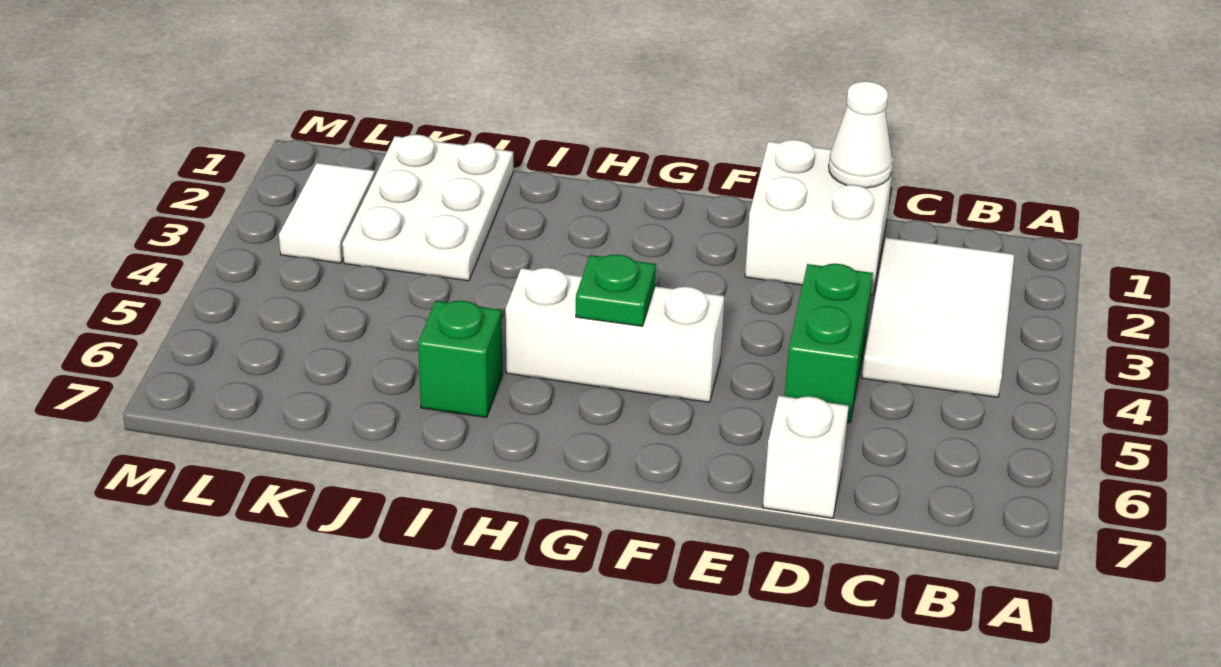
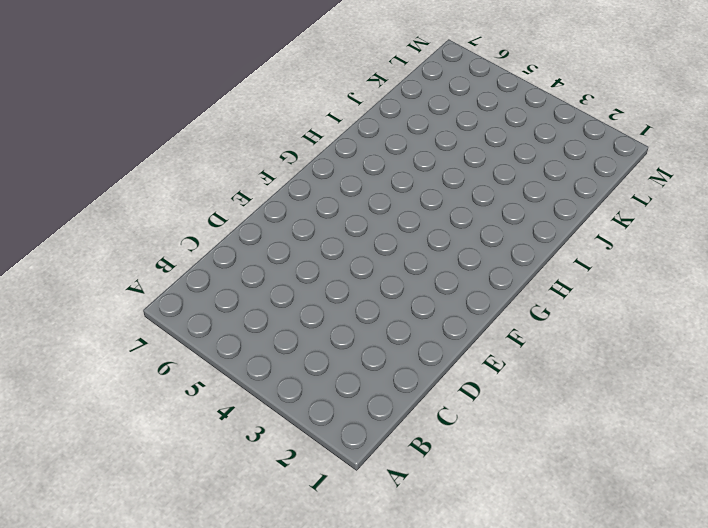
none -> white tile B2:C4 level 1
none -> white brick D1:E2 level 1

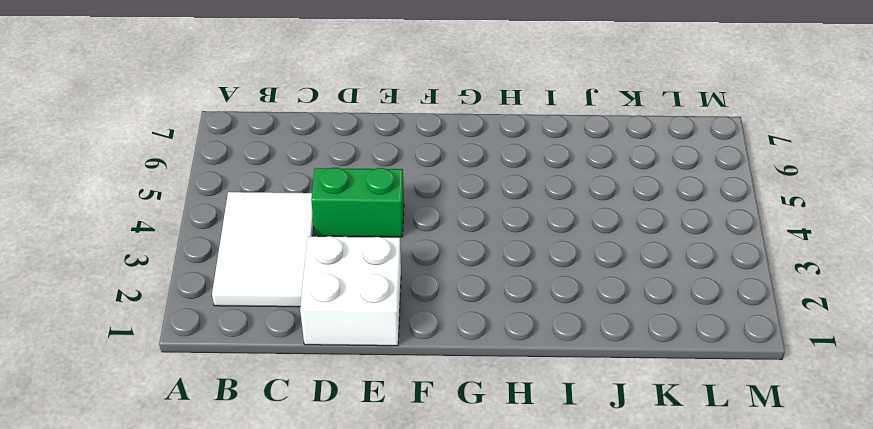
green brick D4:E4 level 1 -> green brick D4:D5 level 1
none -> white brick D7 level 1
none -> white brick F5:H5 level 1

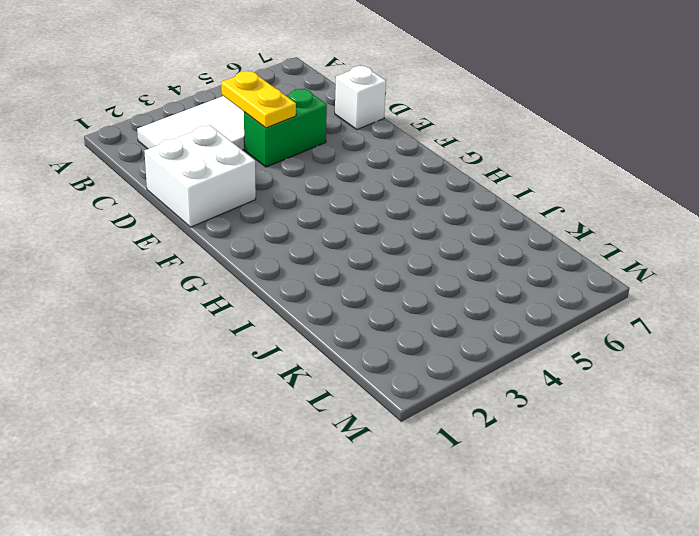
yellow plate C4:D4 level 2 -> none
none -> white brick F5:H5 level 1
none -> green brick I6 level 1

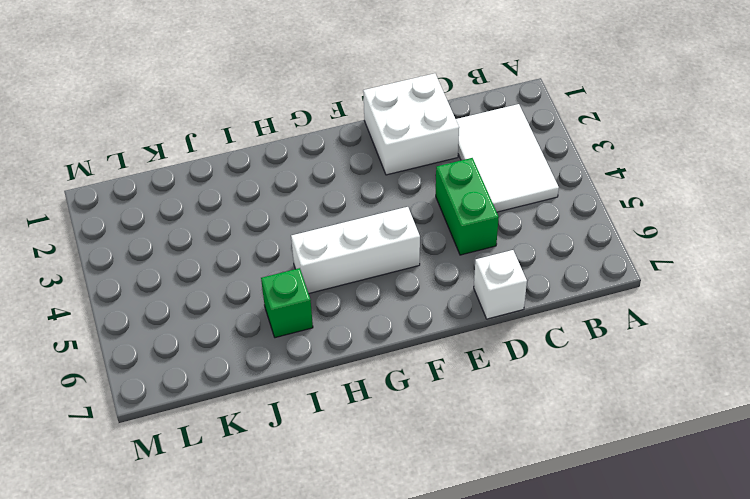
none -> white plate J1:K3 level 1
none -> white tile L2:L3 level 1

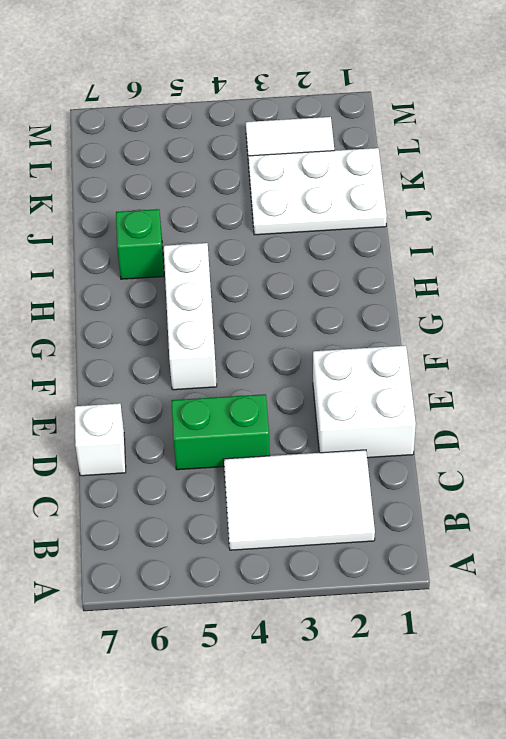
none -> white cone D1 level 2
none -> green plate G5 level 2

